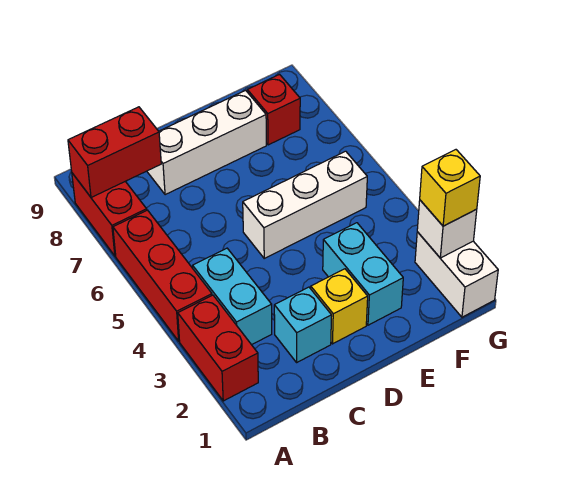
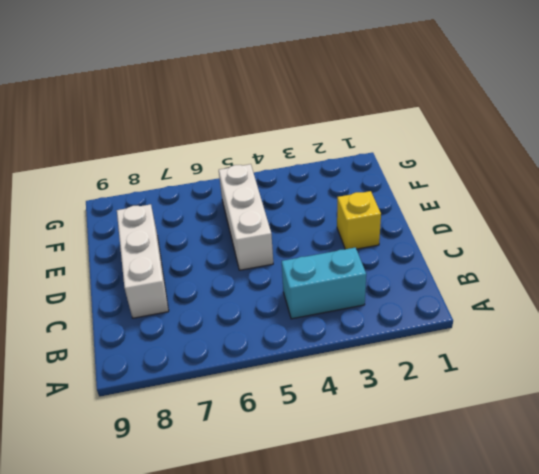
none -> red brick A2:A3 level 1
none -> red brick A4:A6 level 1
none -> red brick A7:A8 level 1

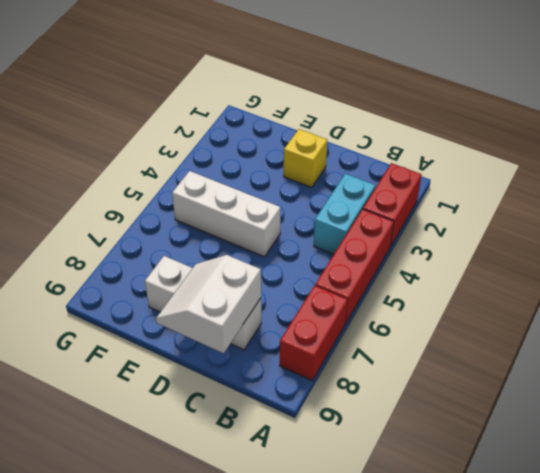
white slope C8:D9 level 2 top C -> none
none -> cyan brick C2 level 1
none -> cyan brick E2:E3 level 1
none -> red brick F8 level 1

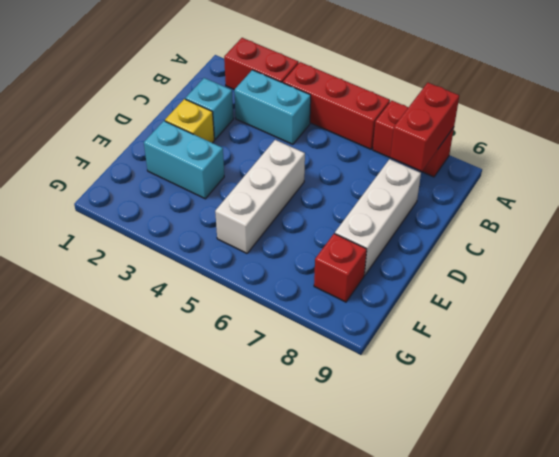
none -> white brick G1:G2 level 1
none -> white brick G2 level 2
none -> yellow brick G2 level 3

